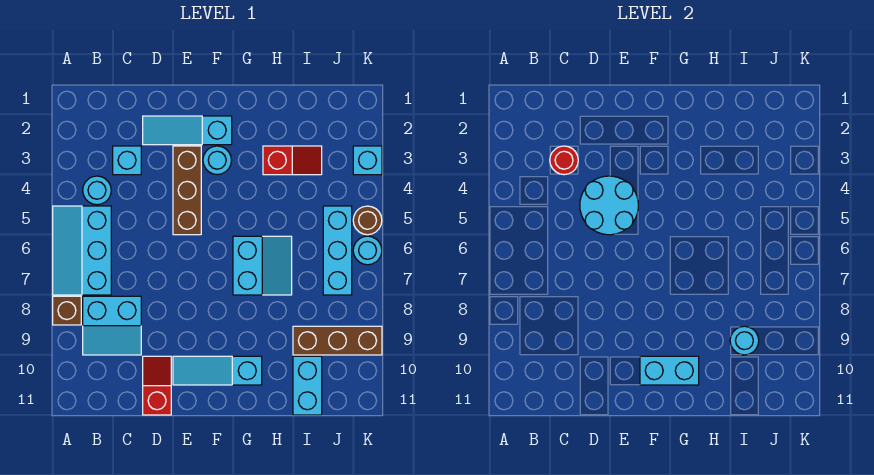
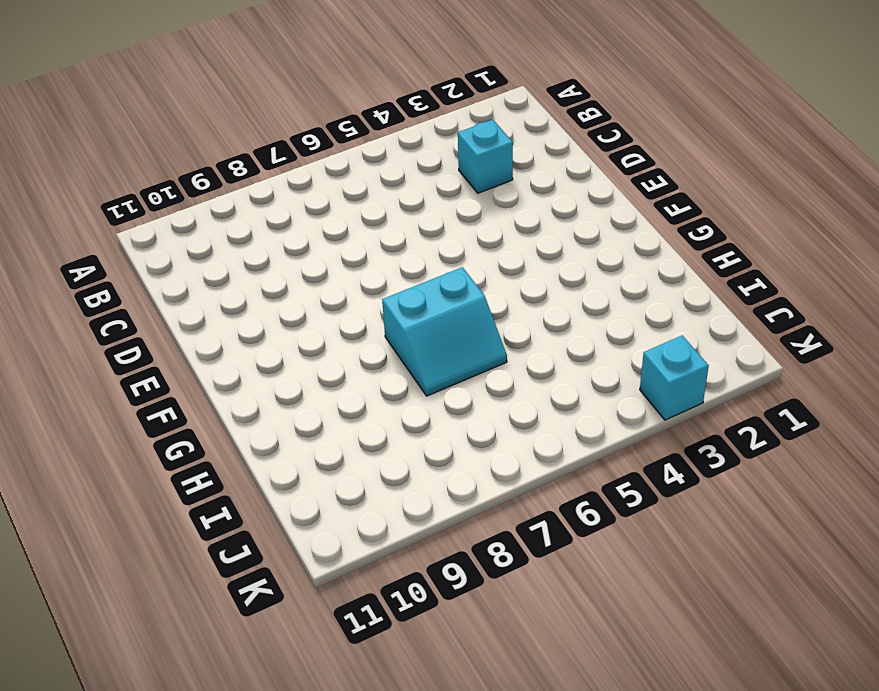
none -> cyan slope A5:B7 level 1 top B
none -> brown brick A8 level 1
none -> cyan round brick B4 level 1

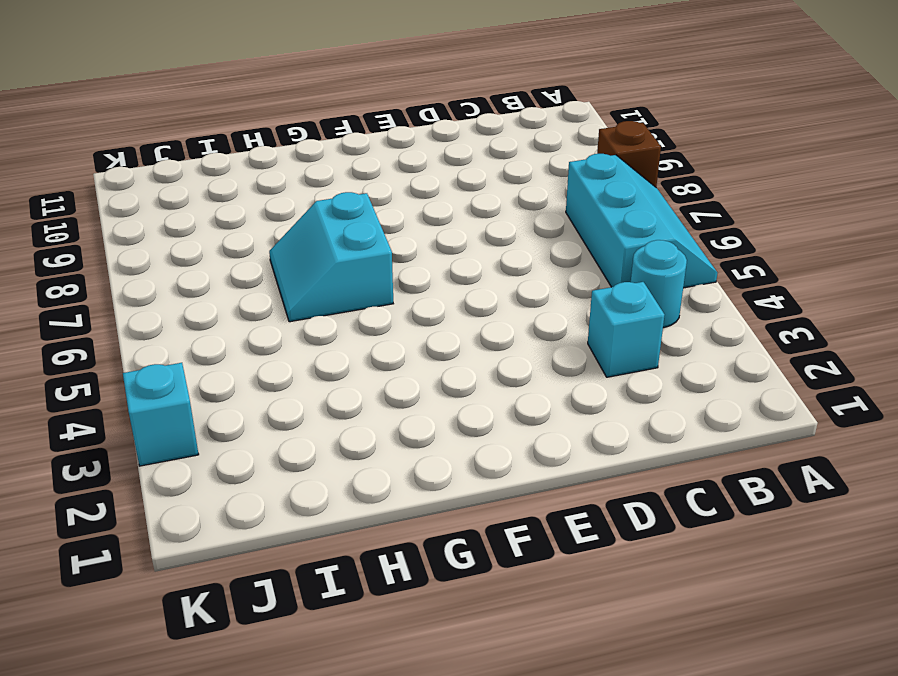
none -> cyan slope B8:C9 level 1 top 8
none -> cyan slope D2:F2 level 1 top F
none -> red slope D10:D11 level 1 top 11

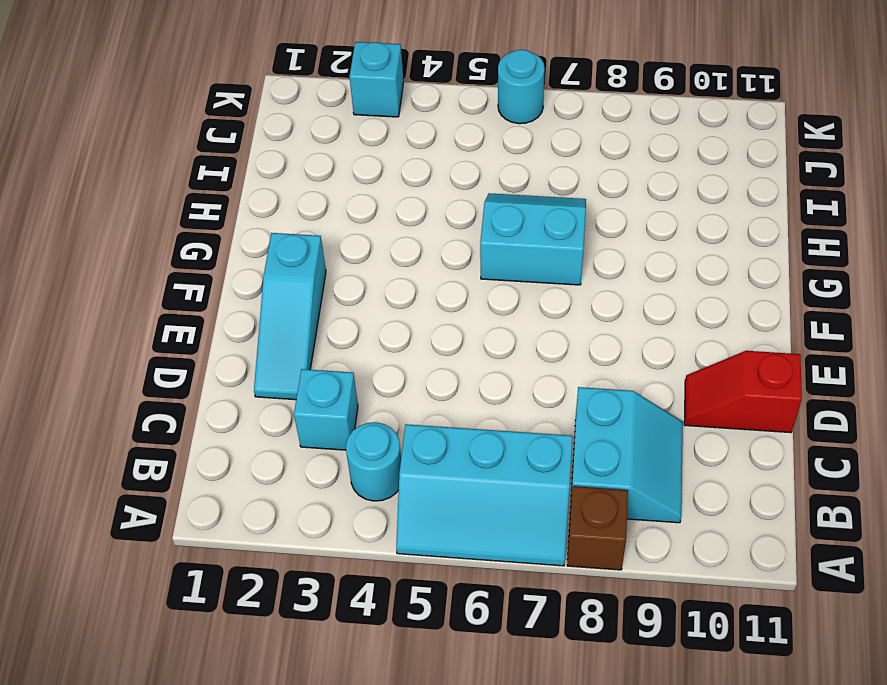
none -> brown brick E3:E5 level 1
none -> cyan slope E10:G10 level 1 top G
none -> cyan round brick F3 level 1

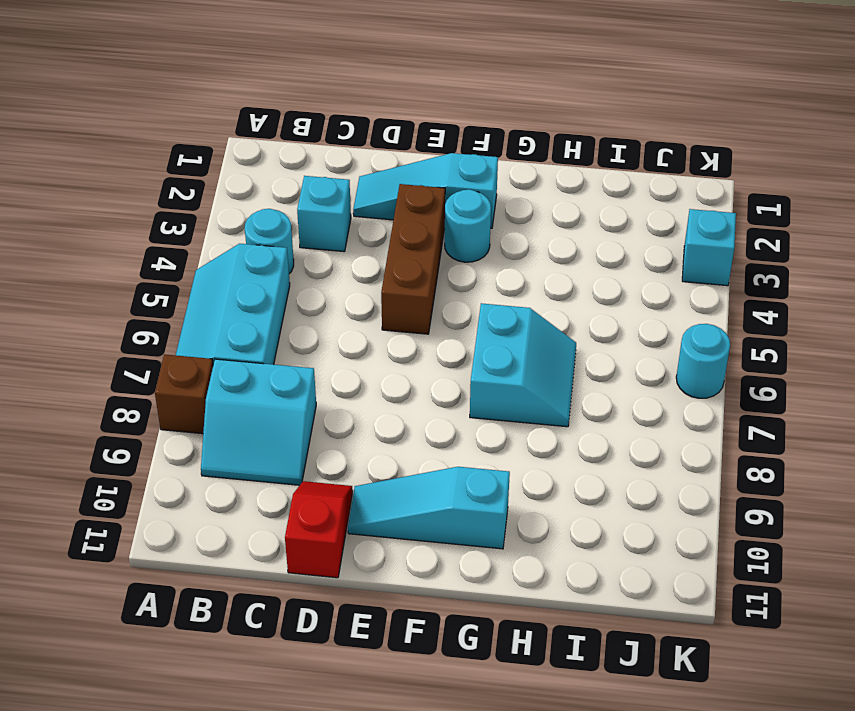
none -> red slope H3:I3 level 1 top H
none -> brown brick I9:K9 level 1
none -> cyan brick I10:I11 level 1

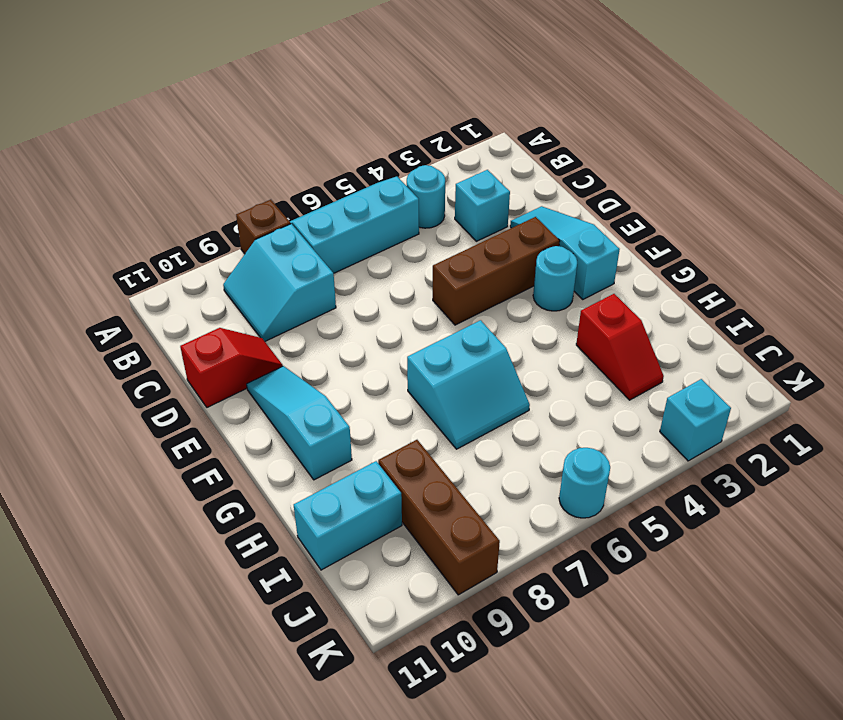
none -> cyan brick J5:J7 level 1
none -> brown round brick K5 level 1
none -> red round brick C3 level 2

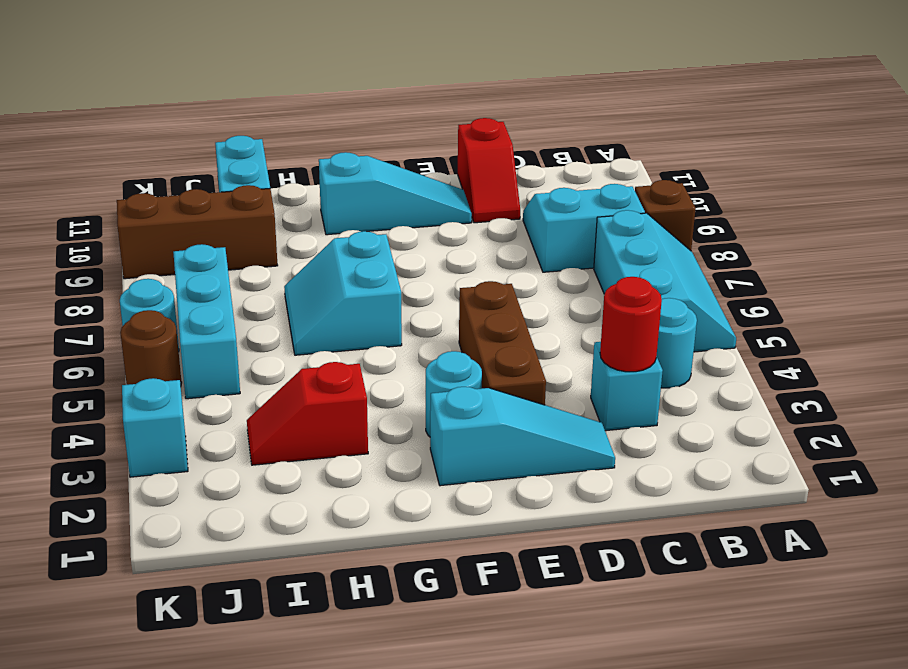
none -> cyan round brick D4:E5 level 2
none -> cyan brick F10:G10 level 2
none -> cyan round brick I9 level 2

